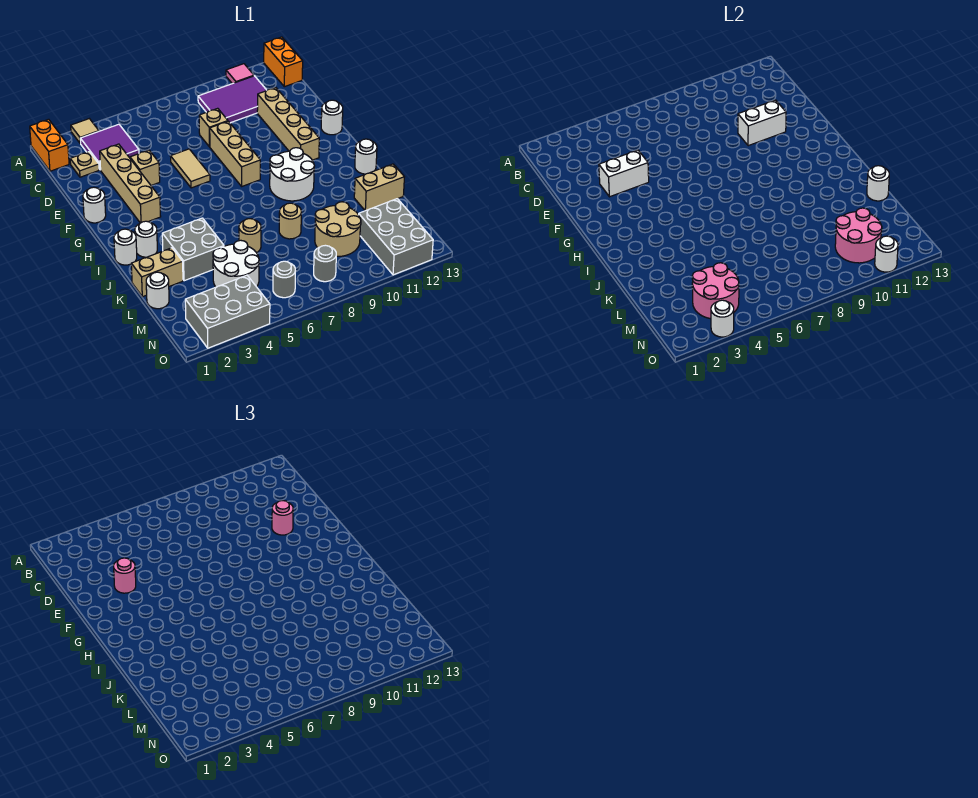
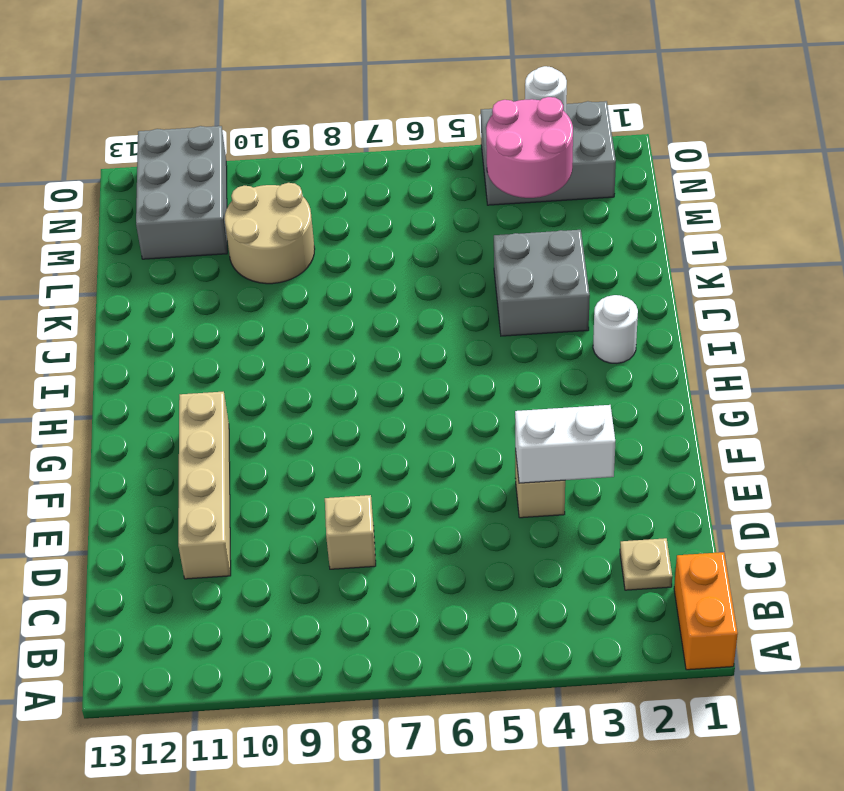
none -> tan tile A3 level 1
none -> pink tile A11 level 1
none -> orange brick A13:B13 level 1
none -> purple tile B3:C4 level 1

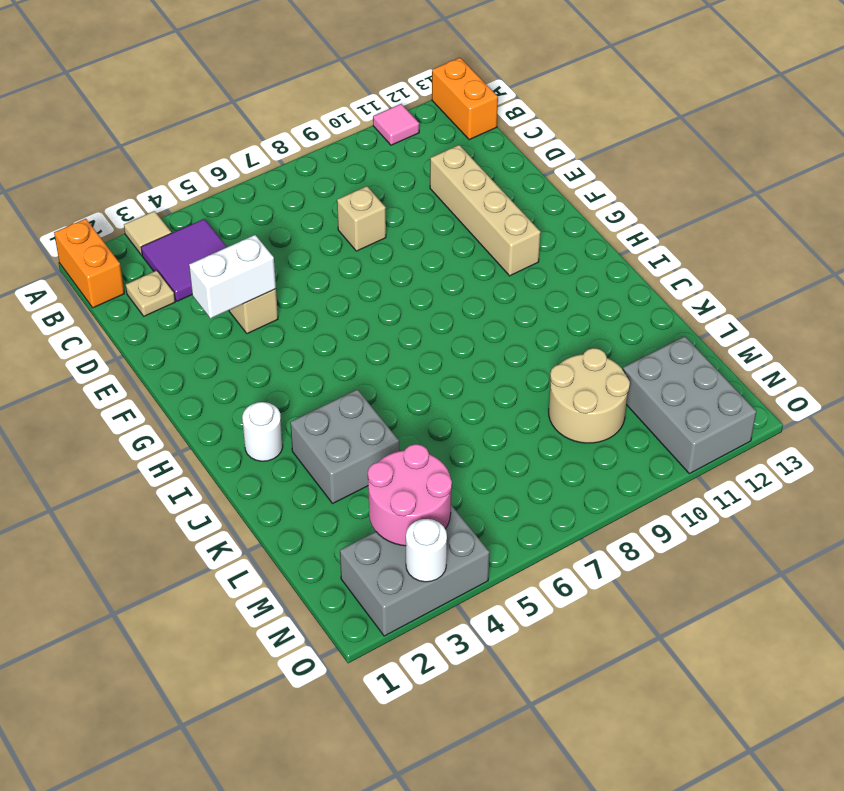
none -> purple tile B9:C11 level 1
none -> tan brick D3:G3 level 1
none -> tan tile E6:F6 level 1
none -> tan brick E8:G8 level 1

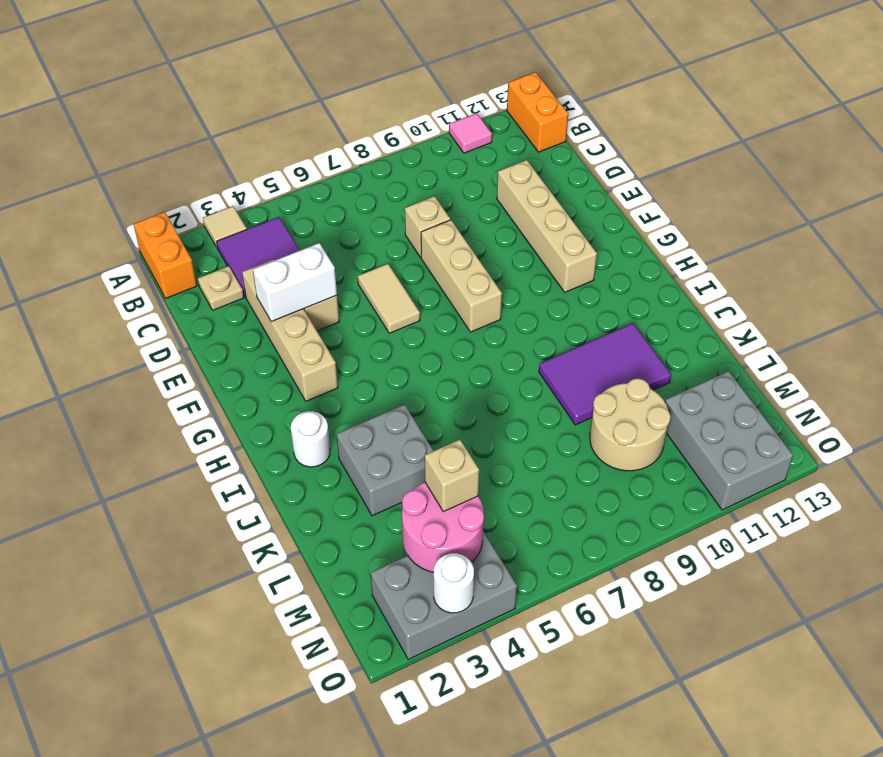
purple tile J9:K11 level 1 -> purple tile B9:C11 level 1
tan brick M4 level 3 -> none
none -> white round brick F1 level 1
none -> white round brick F13 level 1
none -> white round brick H9:I10 level 1
none -> white round brick I1 level 1

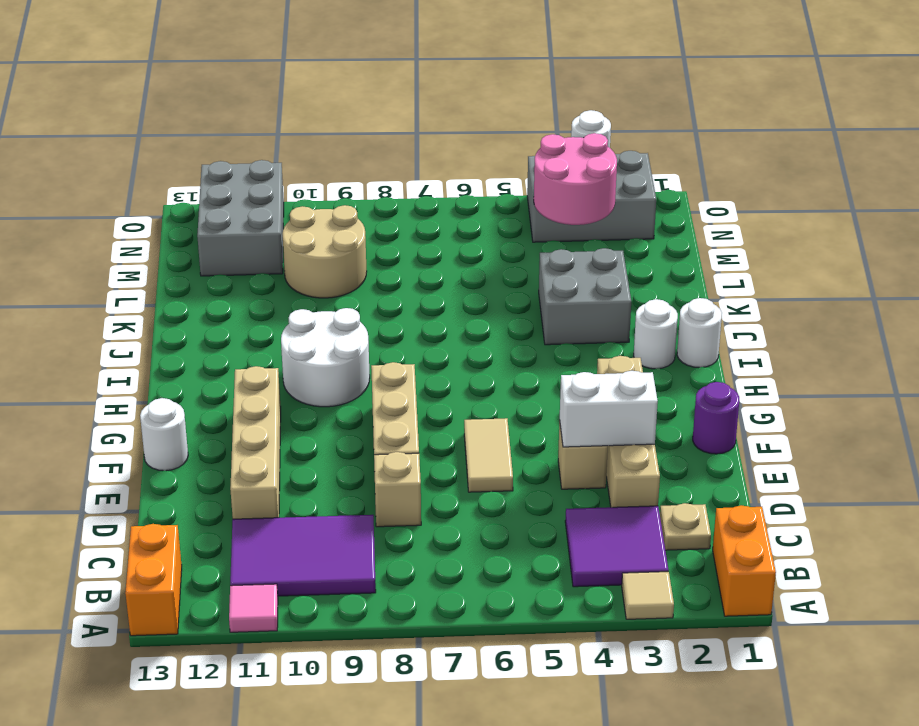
purple round brick F1 level 1 -> white round brick F1 level 1
none -> white round brick I13 level 1
none -> tan brick K1:K2 level 1
none -> tan round brick K6 level 1
none -> tan round brick K8 level 1

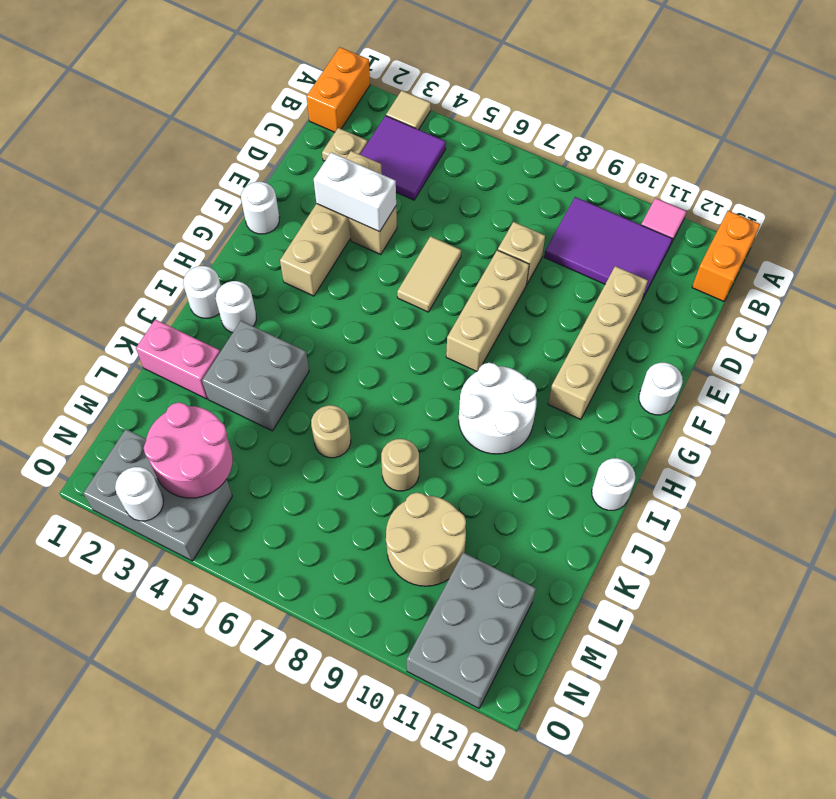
pink brick K1:K2 level 1 -> tan brick K1:K2 level 1
none -> tan brick K12:K13 level 1
none -> white round brick L1 level 1
none -> white round brick L4:M5 level 1
none -> grey round brick N6 level 1

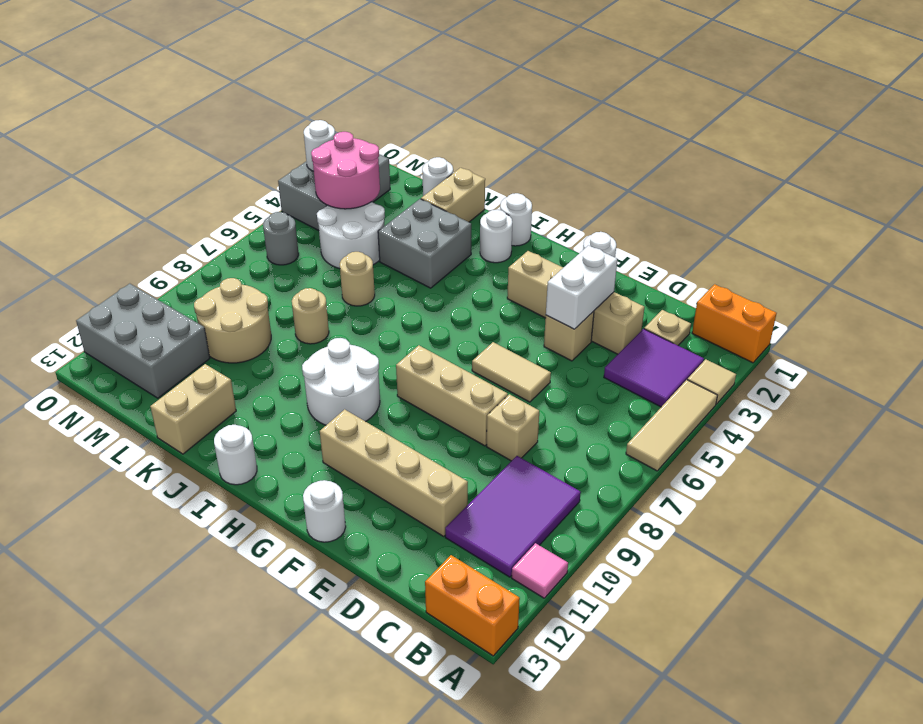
tan tile A4:A6 level 1 -> none
none -> grey round brick N8 level 1
none -> white brick E10:E11 level 2
none -> white round brick K13 level 2
none -> pink round brick M10:N11 level 2

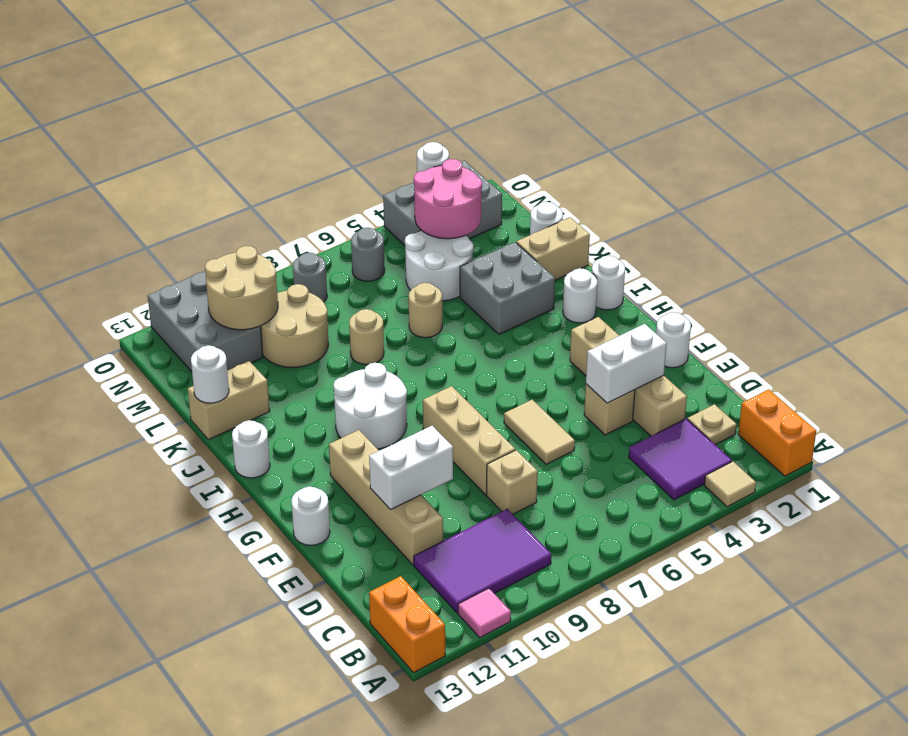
tan round brick M10:N11 level 2 -> pink round brick M10:N11 level 2
none -> white round brick O11 level 2
none -> pink round brick E3 level 3
none -> pink round brick E11 level 3

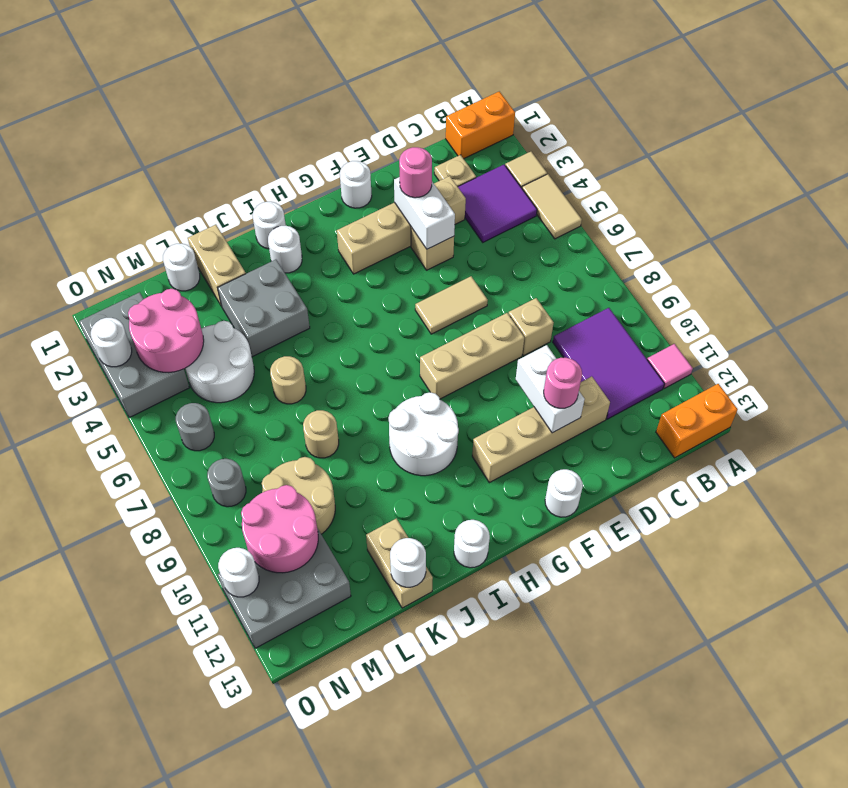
tan tile A4:A5 level 1 -> none

